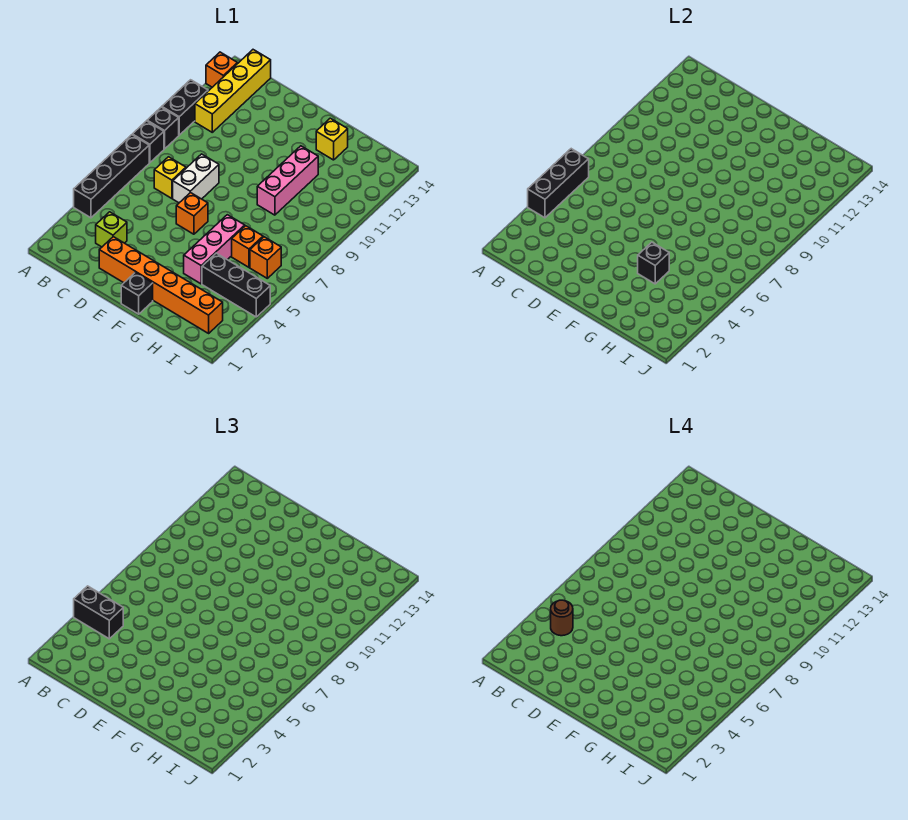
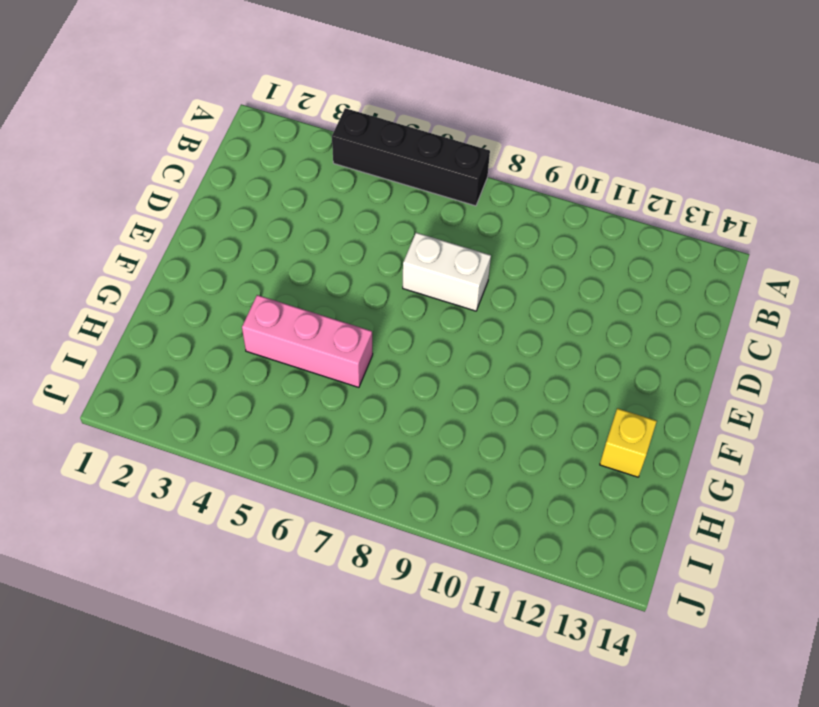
none -> black brick A8 level 1
none -> black brick A9 level 1
none -> black brick A10:A11 level 1

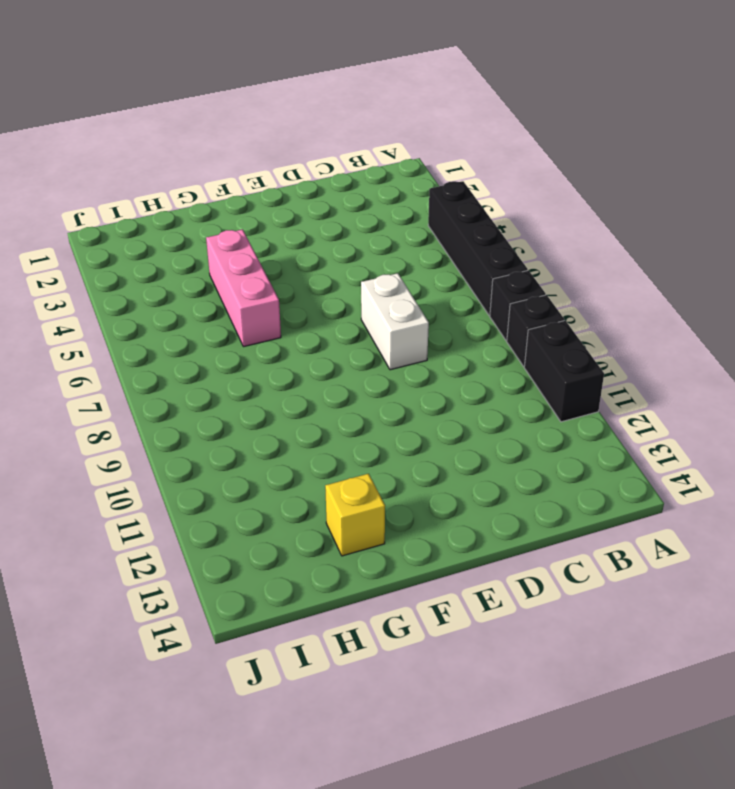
none -> orange brick A13 level 1
none -> yellow brick B11:B14 level 1
none -> lime brick C3 level 1

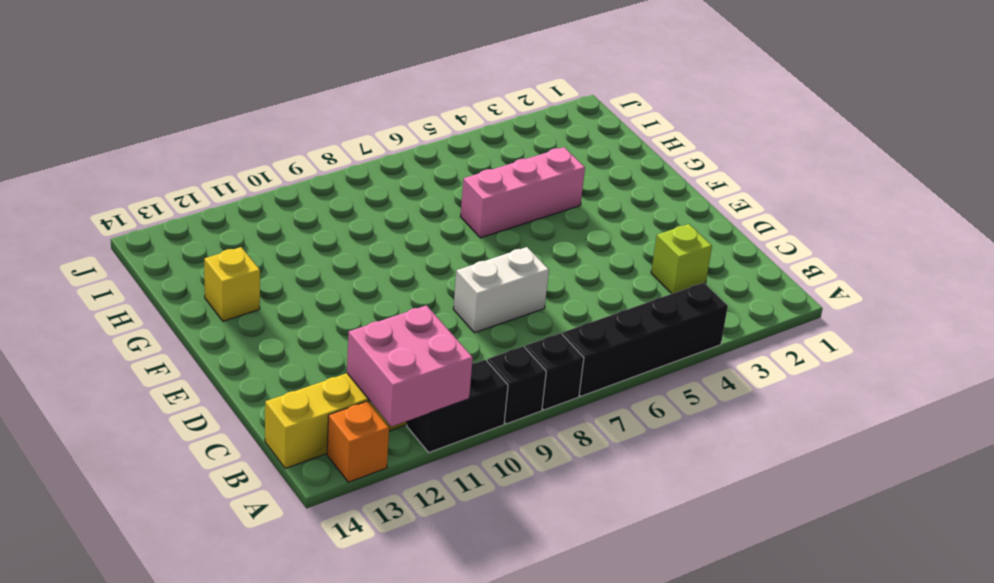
pink brick A11:B12 level 2 -> none
none -> yellow brick C7 level 1
none -> orange brick D2:I2 level 1
none -> orange brick E6 level 1

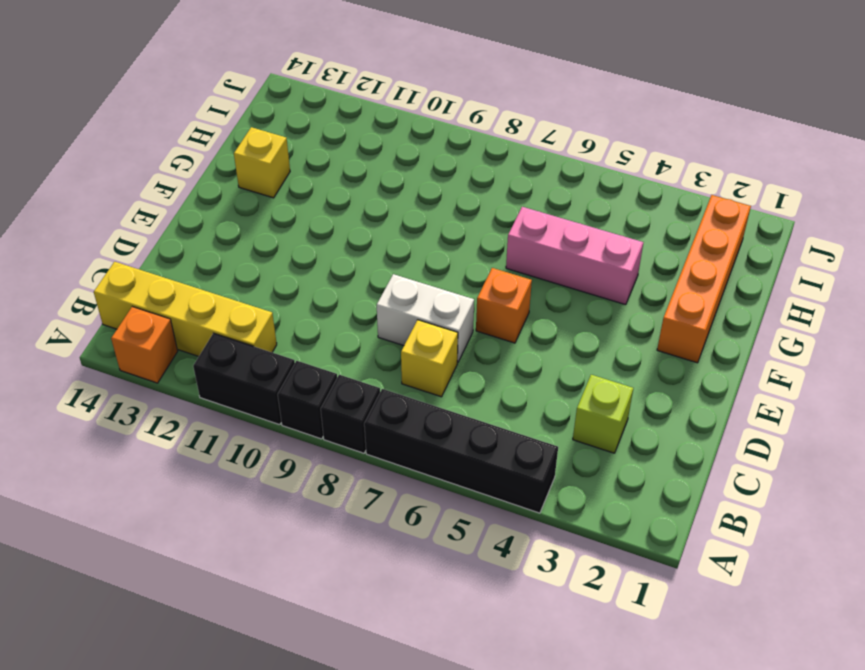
orange brick F2:I2 level 1 -> orange brick D2:I2 level 1
none -> black brick F1 level 1
none -> pink brick G9:G11 level 1
none -> black brick H4:J4 level 1

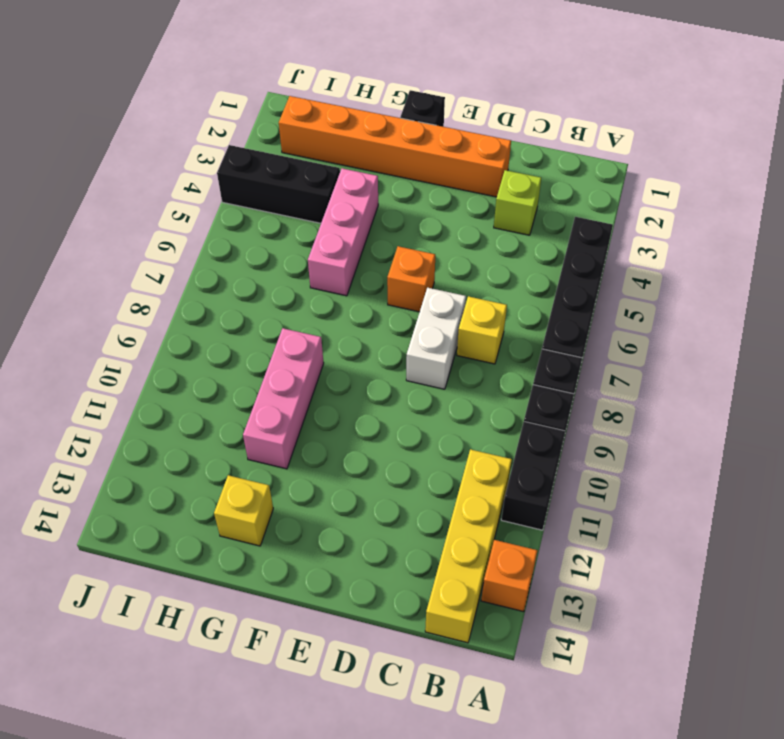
none -> orange brick H6 level 1
none -> orange brick I6 level 1
none -> black brick A4:A6 level 2

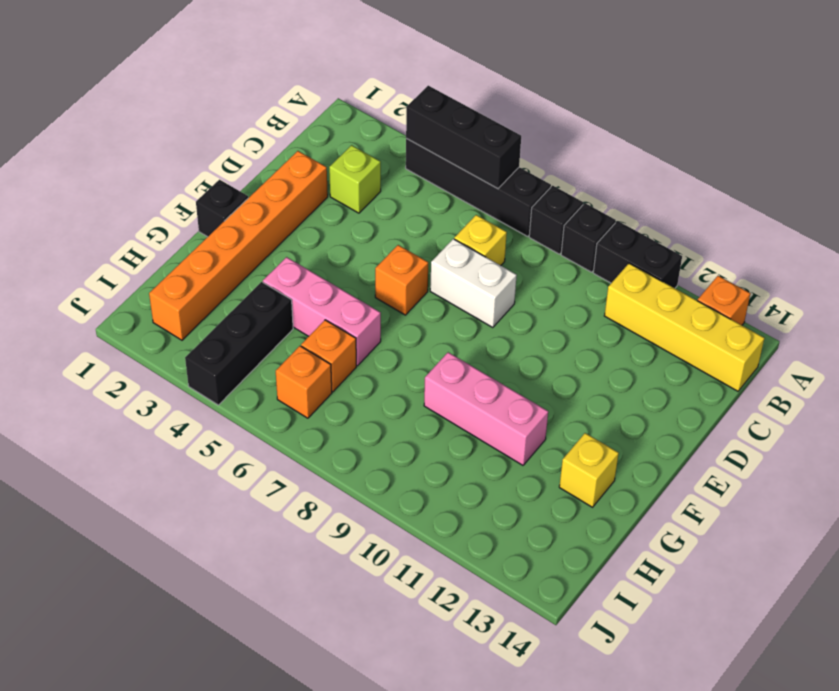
none -> black brick G4 level 2
none -> black brick A4:B4 level 3
none -> brown round brick B4 level 4

